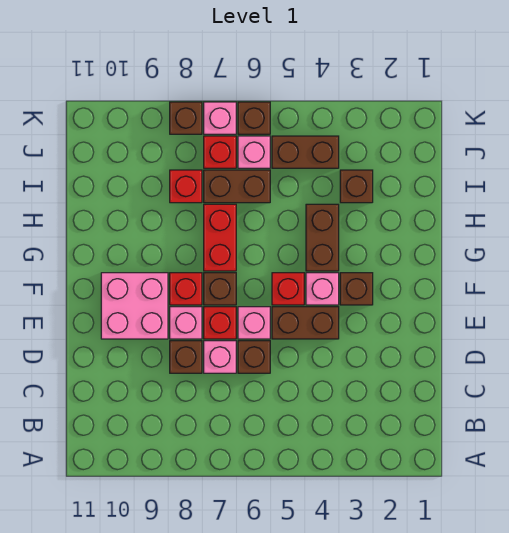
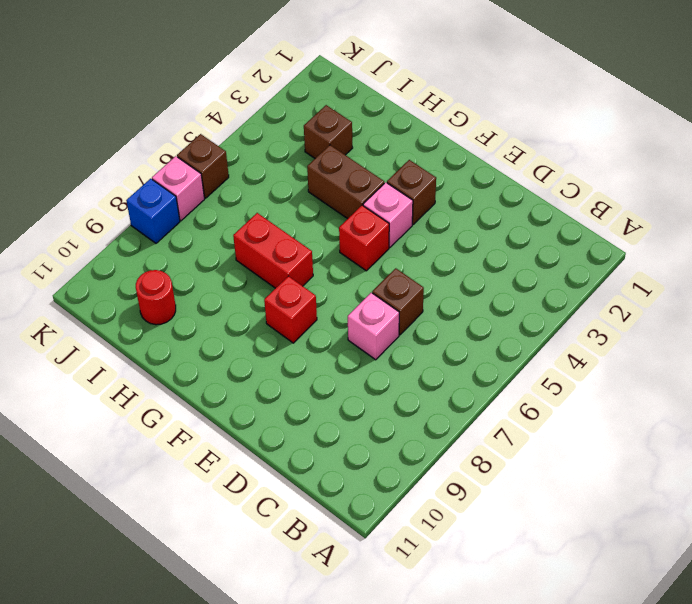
red round brick I10 level 1 -> none
blue brick K8 level 1 -> brown brick K8 level 1
none -> brown brick D8 level 1
none -> brown brick E4:E5 level 1
none -> pink brick E6 level 1

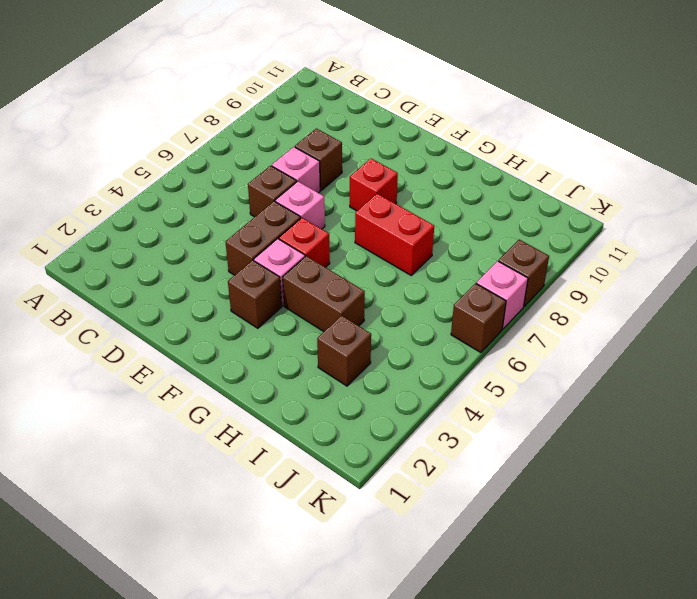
none -> red brick E7 level 1
none -> pink brick E8 level 1
none -> pink brick E9:F10 level 1

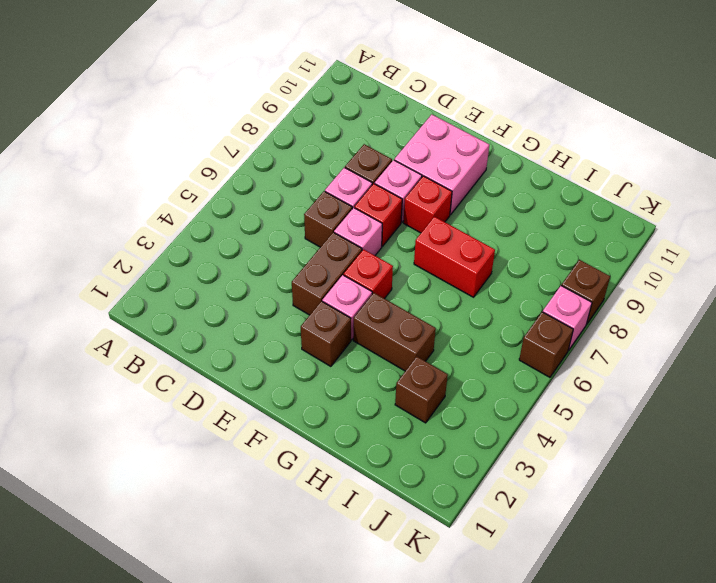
none -> brown brick F7 level 1
none -> brown brick I6:I7 level 1
none -> red brick I8 level 1

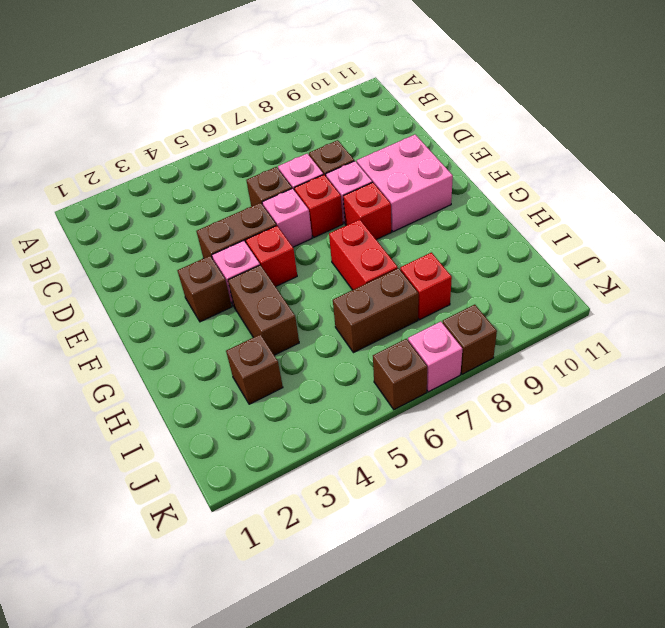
none -> brown brick F7 level 1
none -> brown brick J4:J5 level 1
none -> pink brick J6 level 1

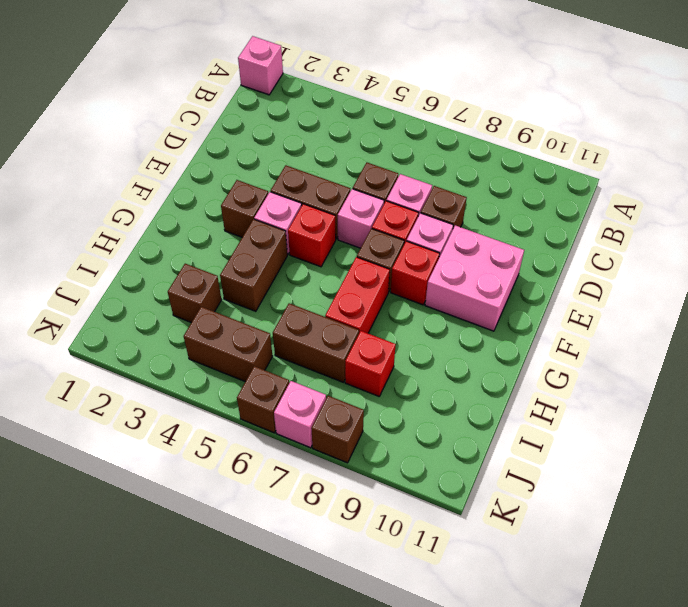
pink brick A1 level 1 -> pink brick J6 level 1
none -> red brick J7 level 1

